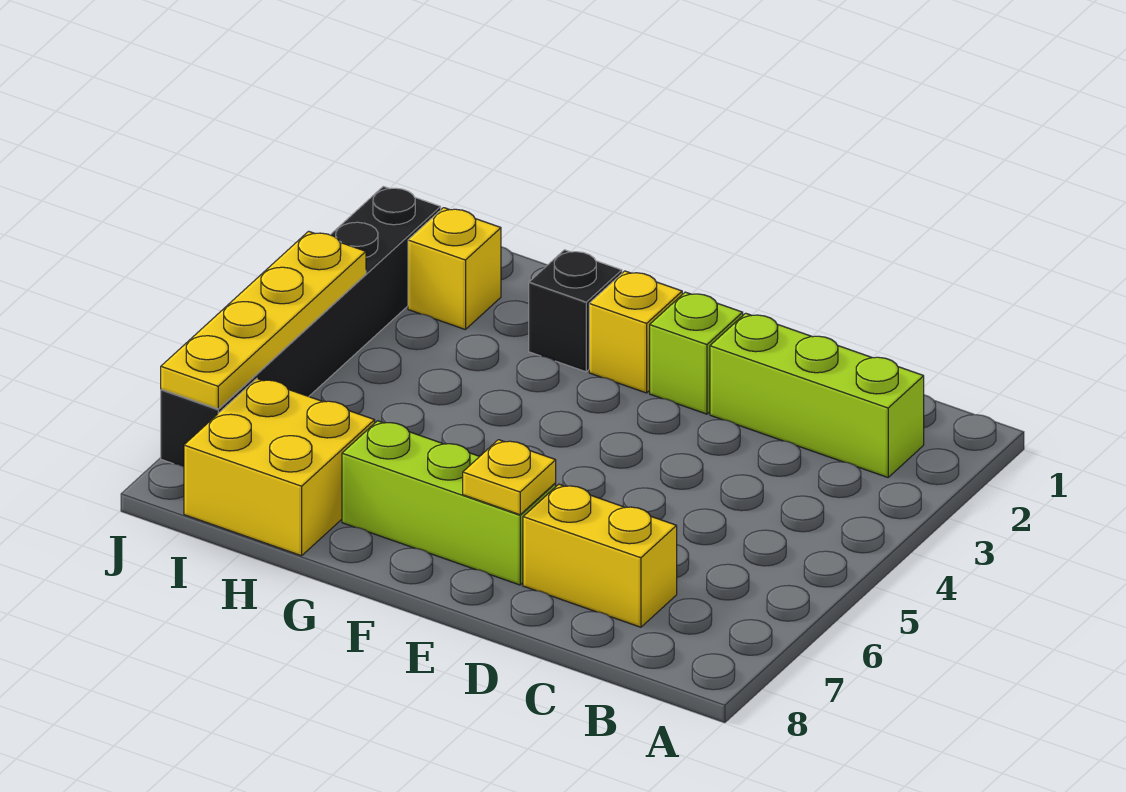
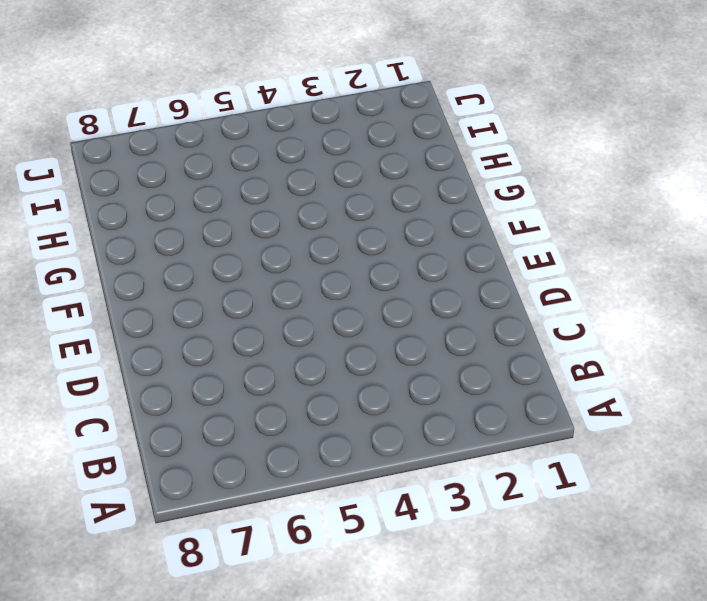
none -> lime brick B2:D2 level 1
none -> yellow brick C7:D7 level 1

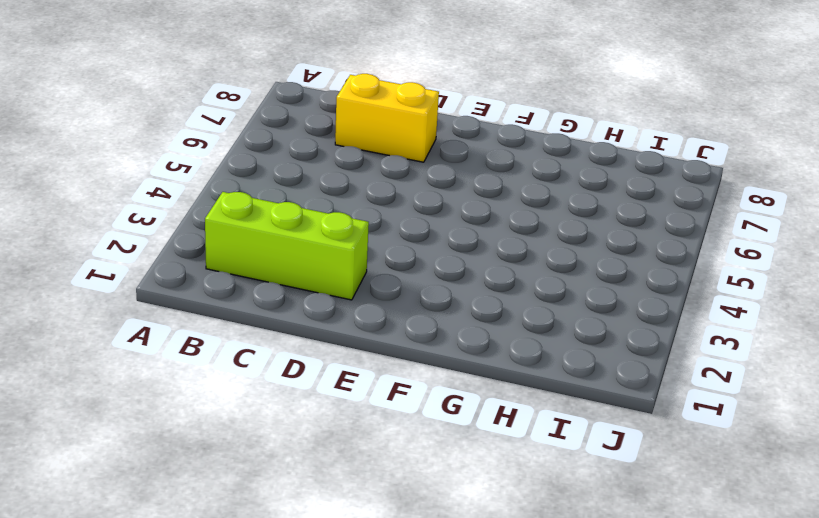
none -> lime brick E2 level 1
none -> lime brick E7:G7 level 1

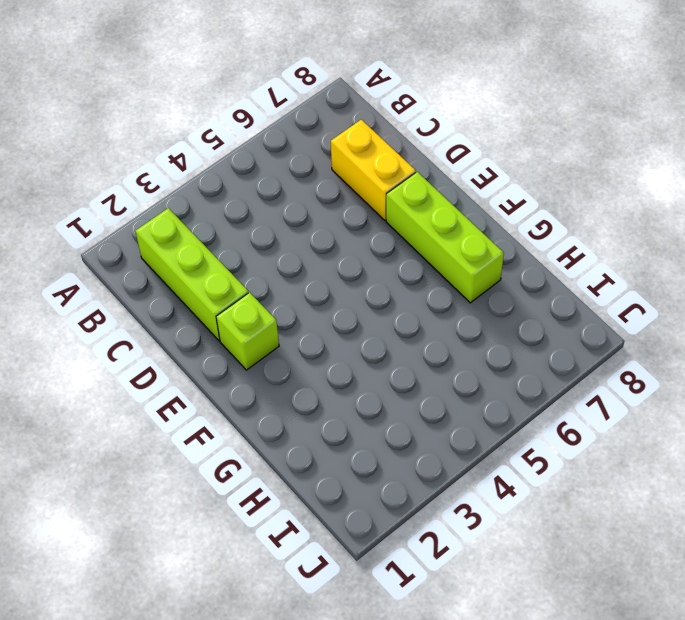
none -> yellow brick F2 level 1
none -> black brick G2 level 1

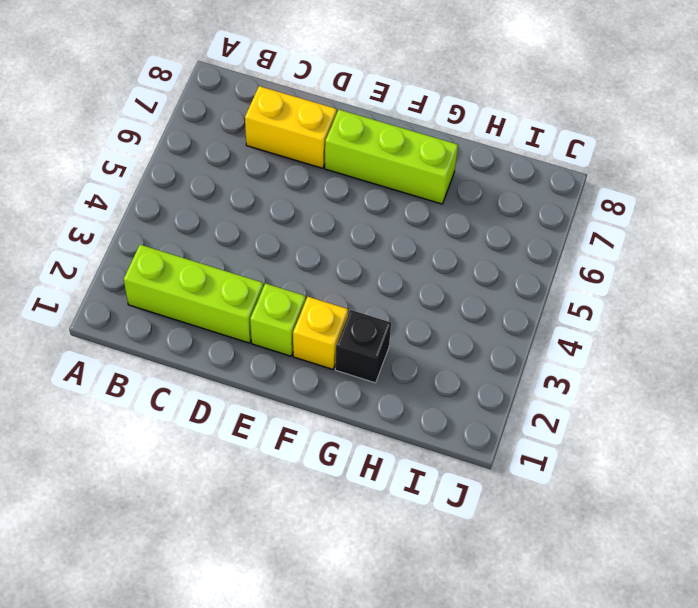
none -> yellow brick H7:I8 level 1
none -> yellow brick I2 level 1

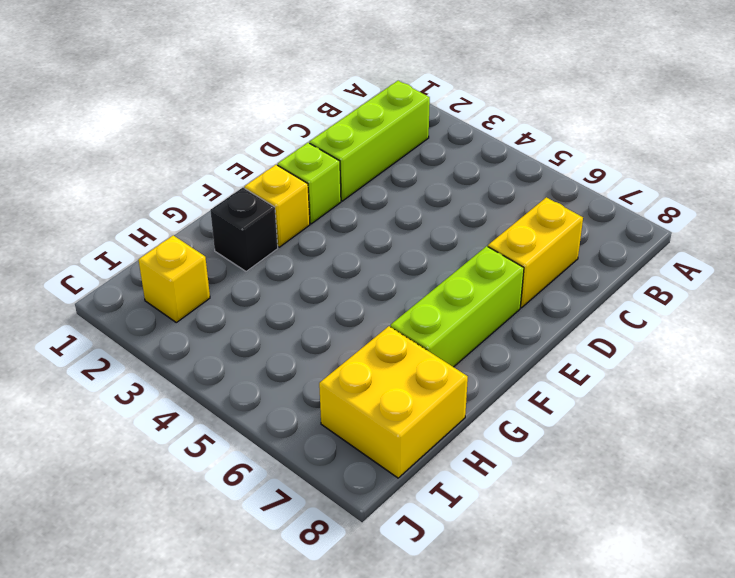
none -> black brick J2:J7 level 1
none -> yellow plate E7 level 2

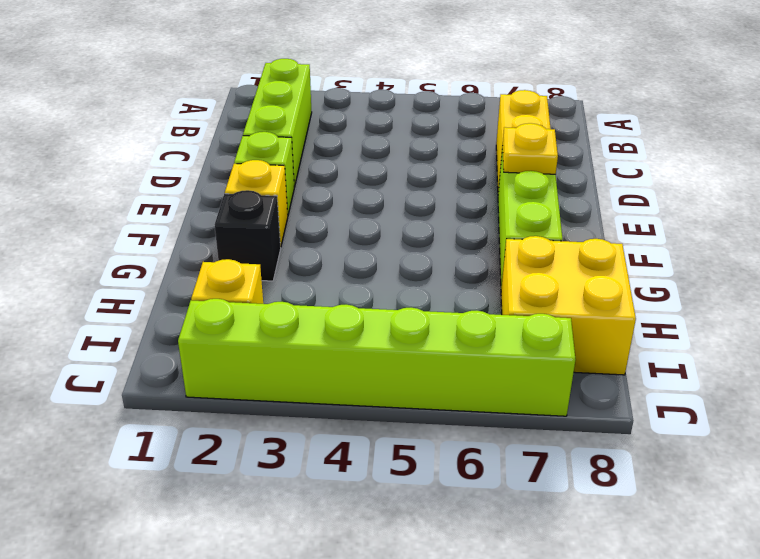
lime brick J2:J7 level 1 -> black brick J2:J7 level 1
none -> yellow plate J4:J7 level 2

